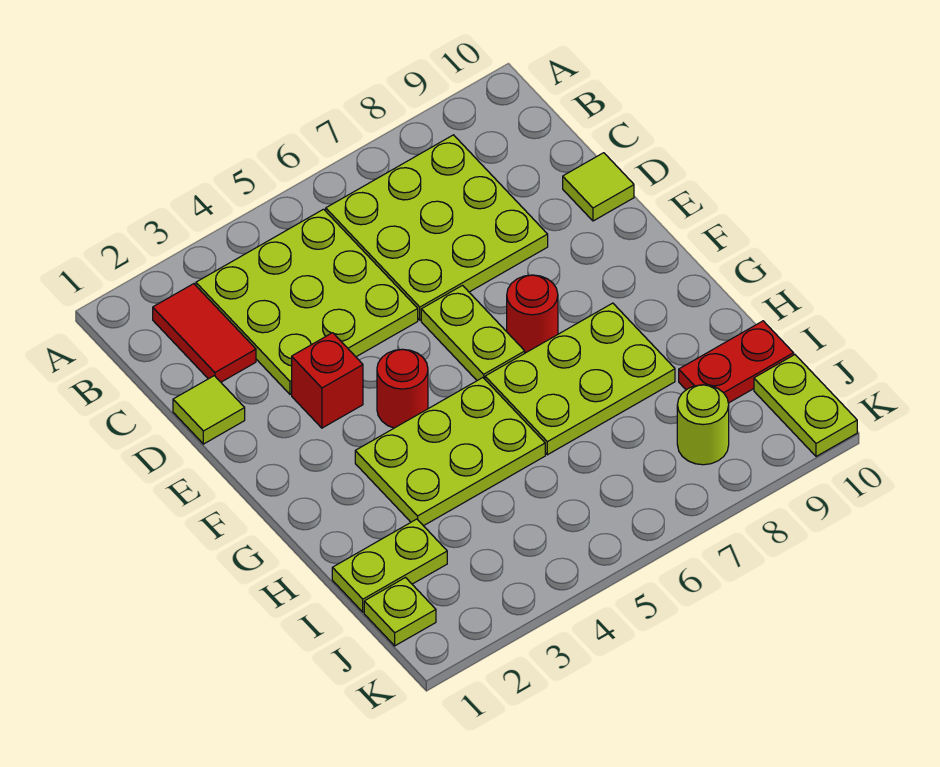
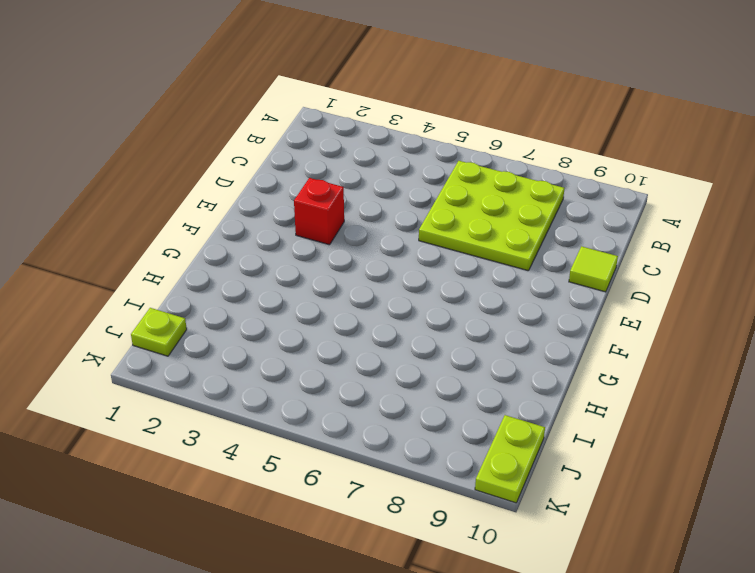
none -> red tile B2:C2 level 1
none -> lime plate B3:D5 level 1
none -> lime tile D1 level 1

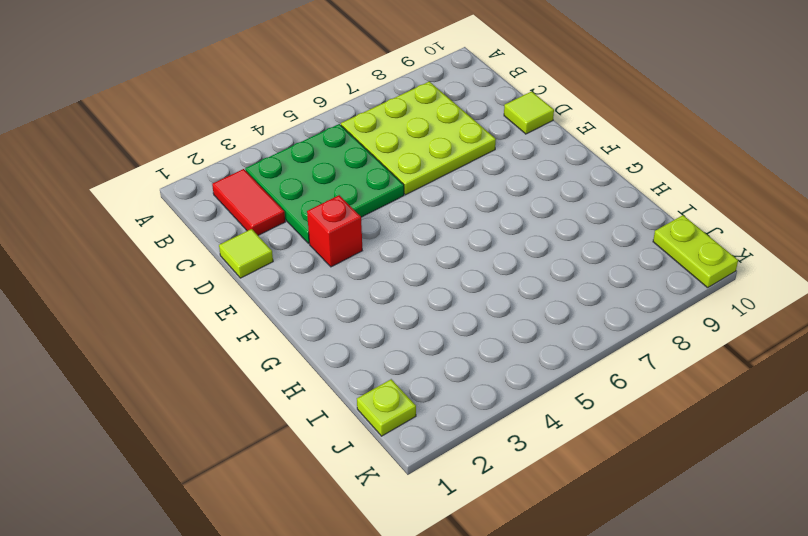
green plate B3:D5 level 1 -> lime plate B3:D5 level 1
none -> lime plate E6:F6 level 1
none -> red round brick F4 level 1
none -> red round brick F7 level 1

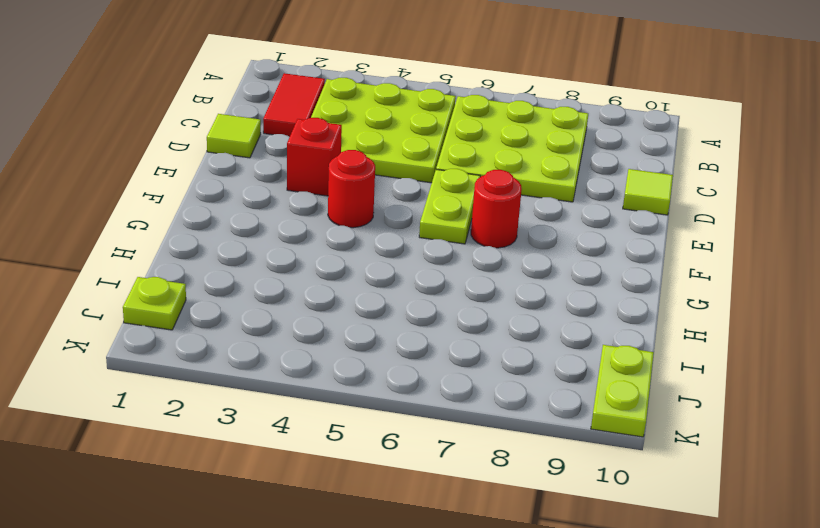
none -> lime plate G3:H5 level 1
none -> lime plate G6:H8 level 1
none -> lime plate I1:I2 level 1

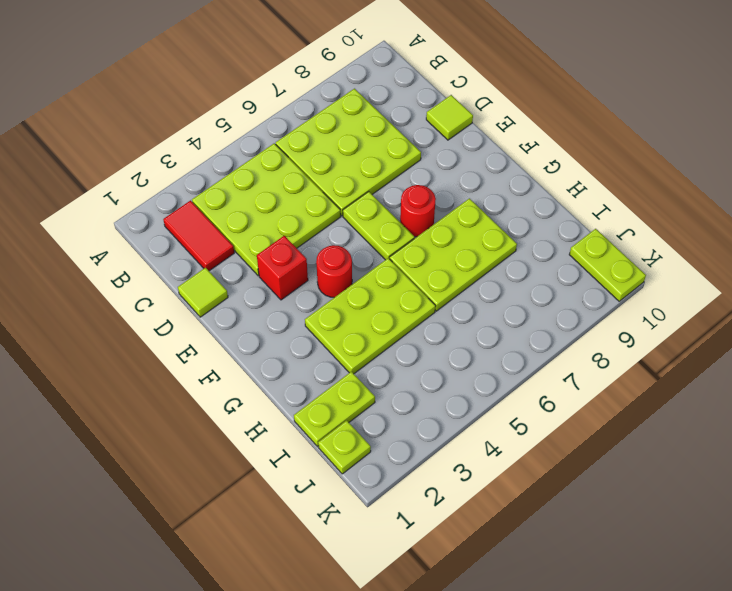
none -> red plate I9:I10 level 1
none -> lime round brick J8 level 1

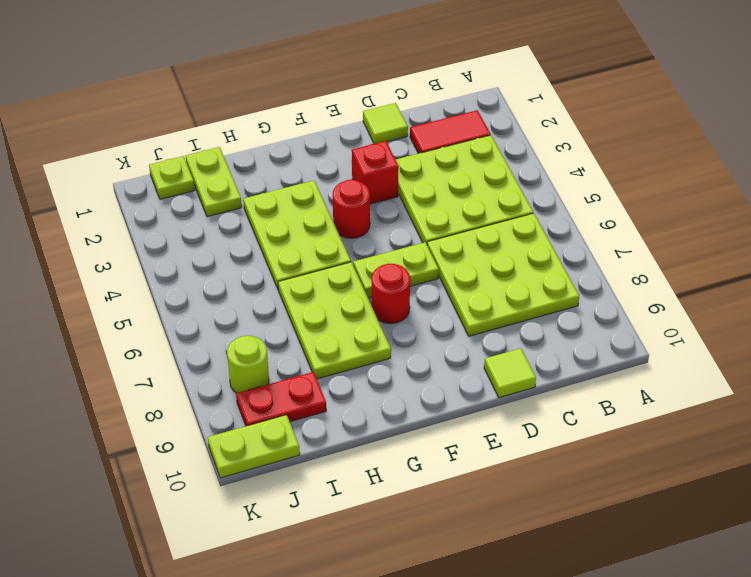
red plate I9:J9 level 1 -> red plate I9:I10 level 1

